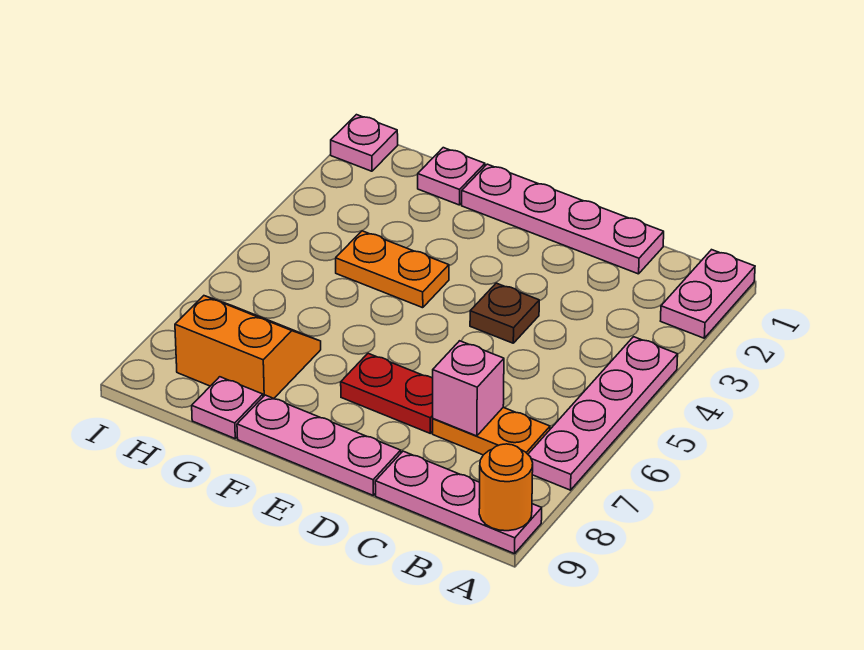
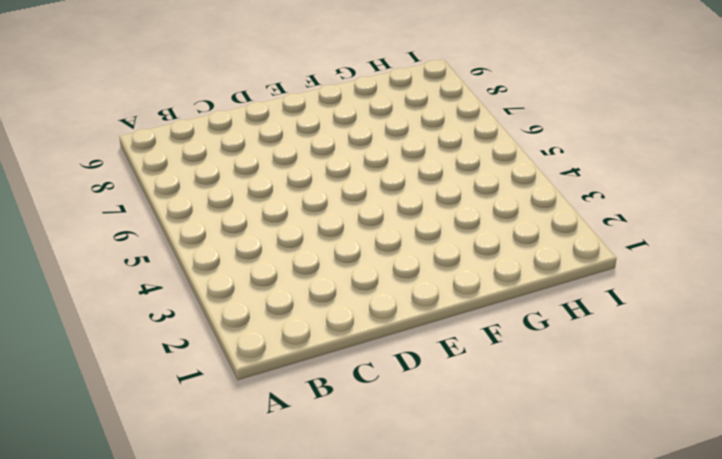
none -> pink plate A1:A2 level 1
none -> pink plate A4:A7 level 1
none -> pink plate A9:C9 level 1

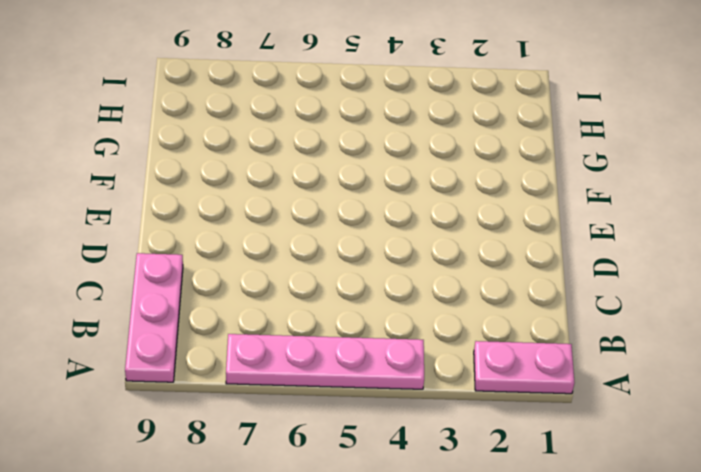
none -> orange plate B7:C7 level 1
none -> pink plate C1:F1 level 1
none -> brown plate D4 level 1

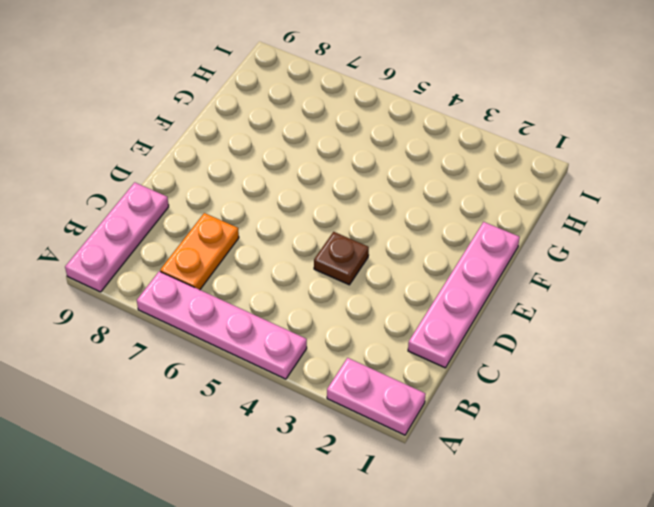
none -> red plate D7:E7 level 1
none -> pink plate D9:F9 level 1
none -> orange plate F4:G4 level 1

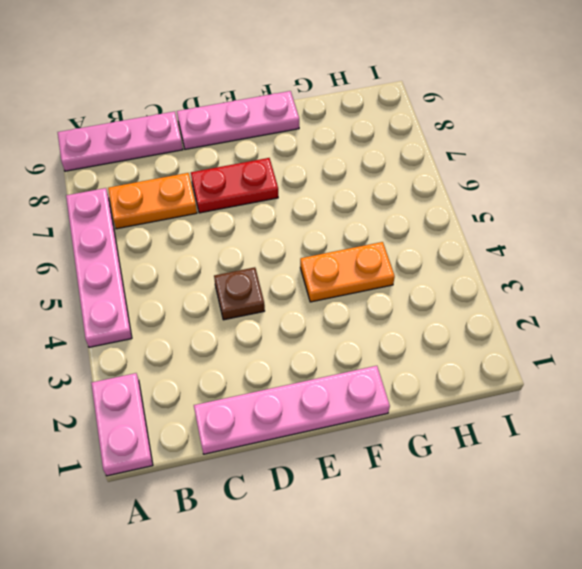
none -> pink plate G1 level 1
none -> orange slope G7:H8 level 1 top 8
none -> pink plate G9 level 1

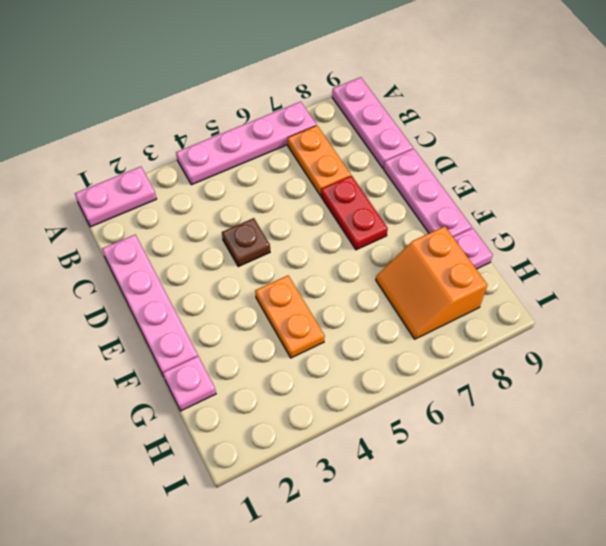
none -> pink plate I1 level 1
none -> orange round brick A9 level 2
none -> pink brick C7 level 2

